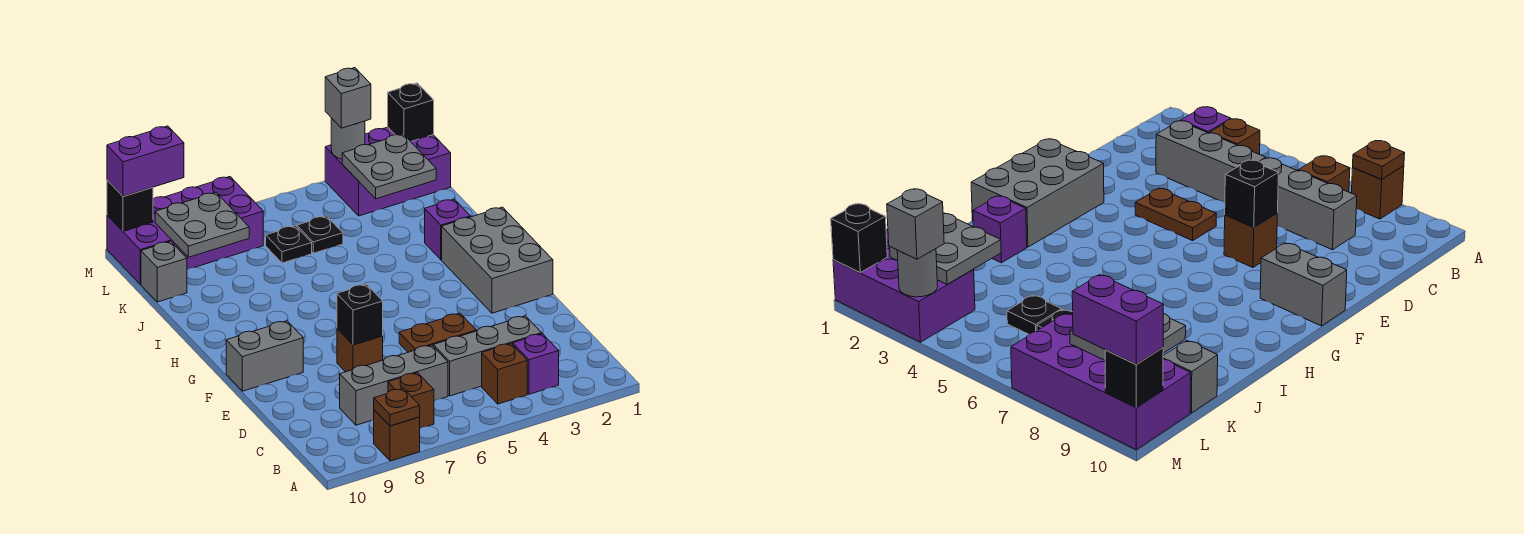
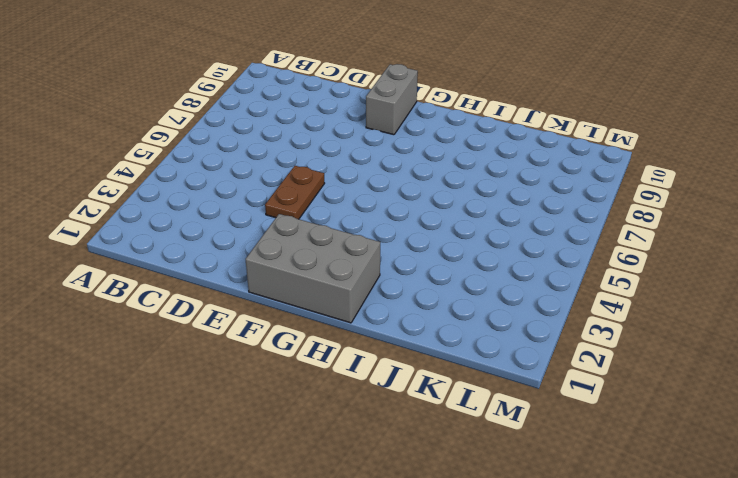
none -> brown brick A8 level 1
none -> purple brick B3 level 1
none -> brown brick B4 level 1

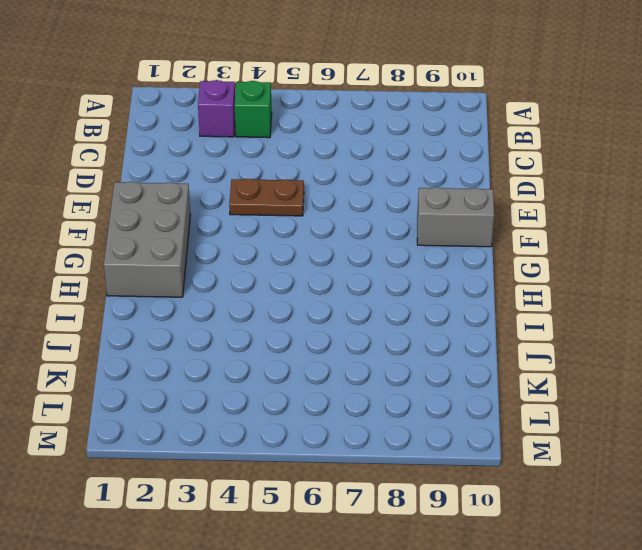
green brick B4 level 1 -> brown brick B4 level 1
none -> brown brick A8 level 1
none -> brown brick B7 level 1
none -> grey brick C3:C5 level 1

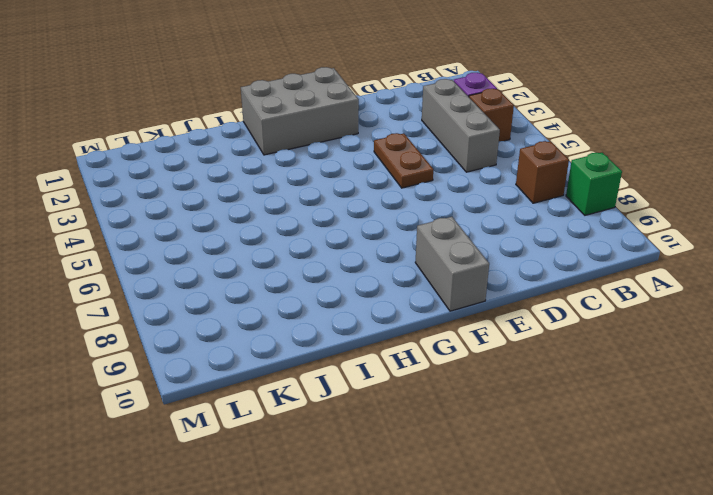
green brick A8 level 1 -> brown brick A8 level 1
none -> grey brick C6:C8 level 1
none -> brown brick E7 level 1
none -> purple brick I2 level 1

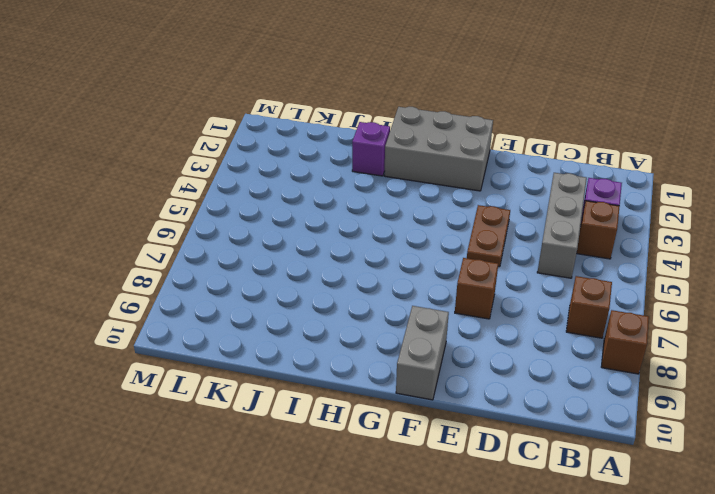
none -> grey brick C6:C8 level 1
none -> black plate K5 level 1
none -> black plate K6 level 1

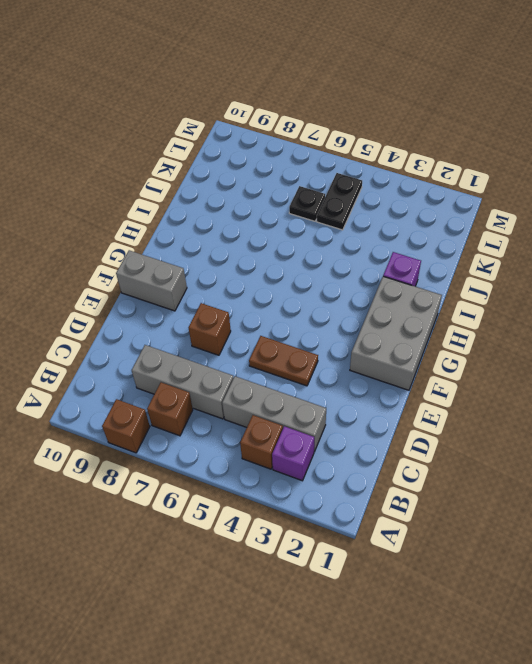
black plate K5:L5 level 1 -> black plate K5 level 1
none -> grey brick K10 level 1
none -> purple brick L1:M3 level 1
none -> purple brick L7:M10 level 1

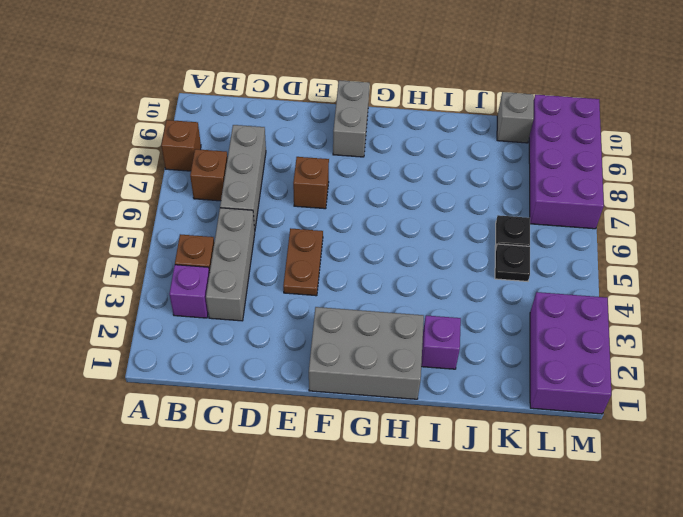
none -> brown plate A8 level 2
none -> black brick E7 level 2
none -> grey plate K2:L3 level 2

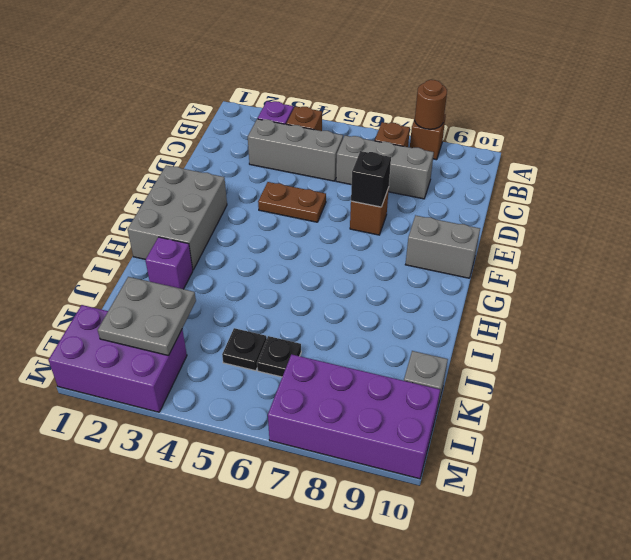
brown round brick A8 level 2 -> brown plate A8 level 2
none -> grey plate K8:L9 level 2
none -> black brick M1 level 2
none -> grey round brick M3 level 2

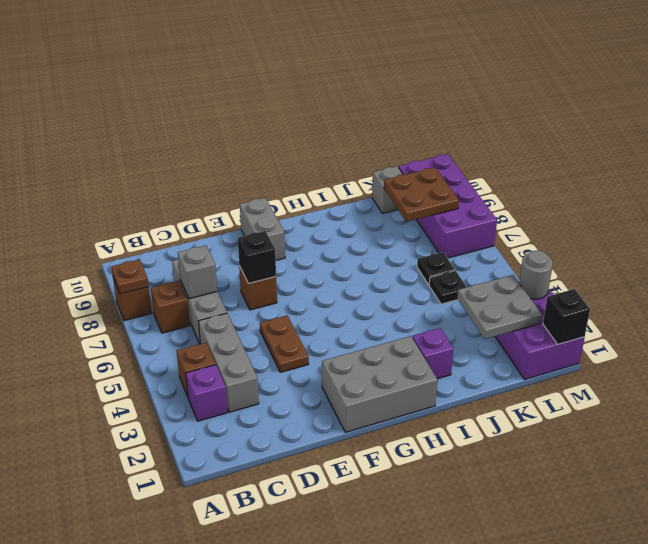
grey brick C7 level 2 -> grey brick M3 level 3
brown plate K8:L9 level 2 -> grey plate K8:L9 level 2
none -> black brick M10 level 2
none -> purple brick M9:M10 level 3

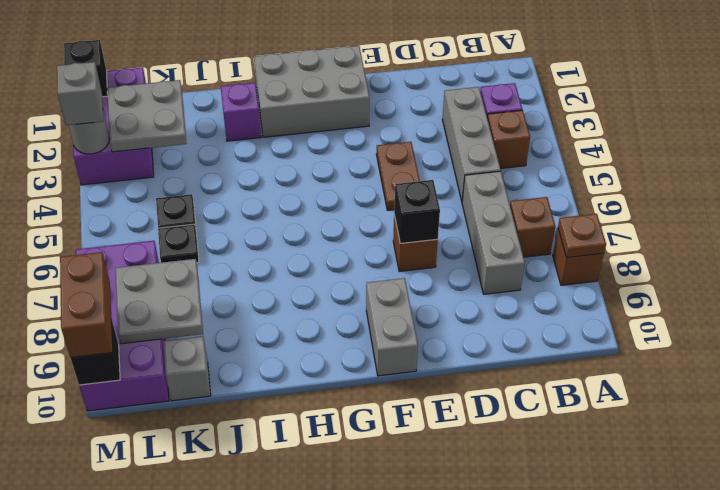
brown brick M9:M10 level 3 -> purple brick M9:M10 level 3

